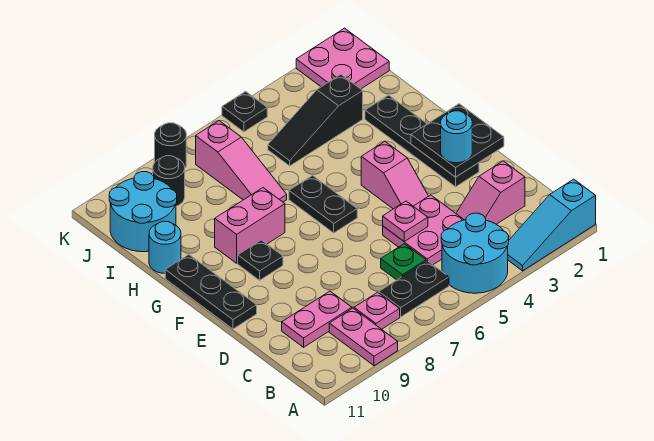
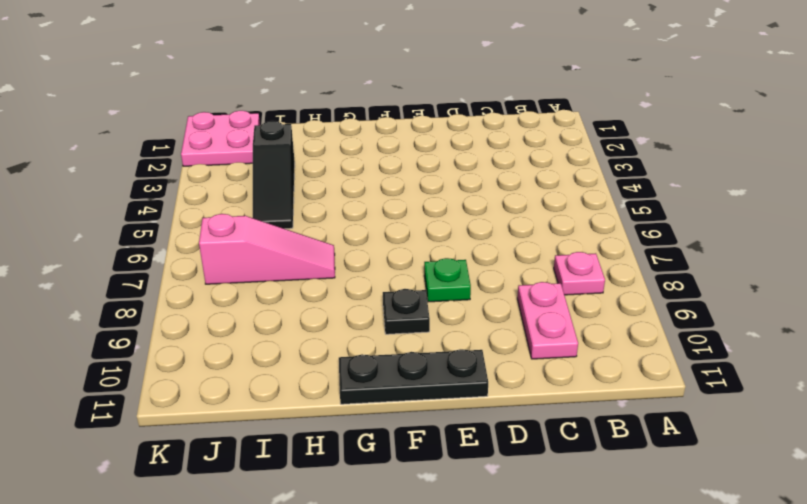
green plate E8 level 1 -> green plate C6 level 1
none -> cyan slope A1:A3 level 1 top 1
none -> cyan round brick A4:B5 level 1
none -> pink plate A9:B9 level 1

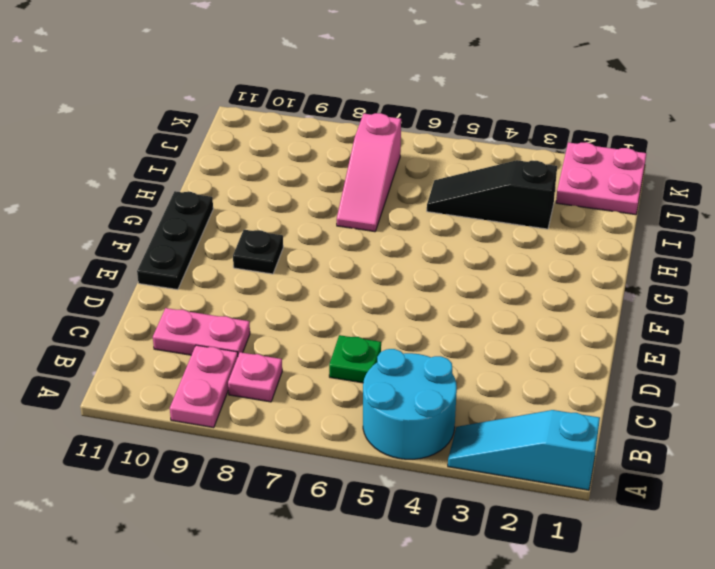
none -> black plate B6:B7 level 1
none -> pink slope C2:C3 level 1 top 2
none -> pink plate C4:D5 level 1

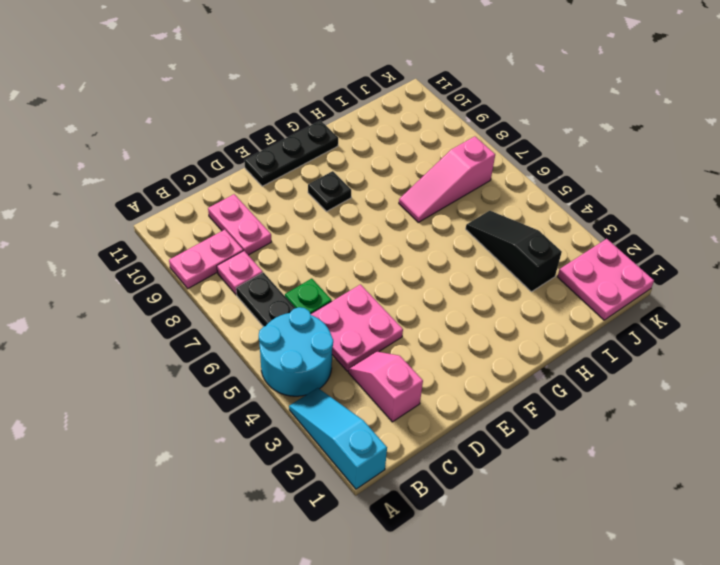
none -> black plate E2:H2 level 1
none -> pink slope E4:F4 level 1 top F
none -> black plate F6:G6 level 1

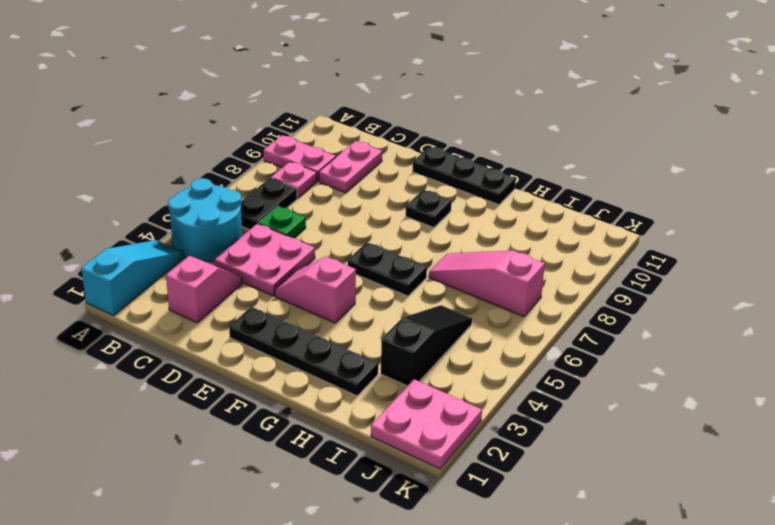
none -> pink brick G8:G9 level 1
none -> cyan round brick H11 level 1
none -> cyan round brick I10:J11 level 1

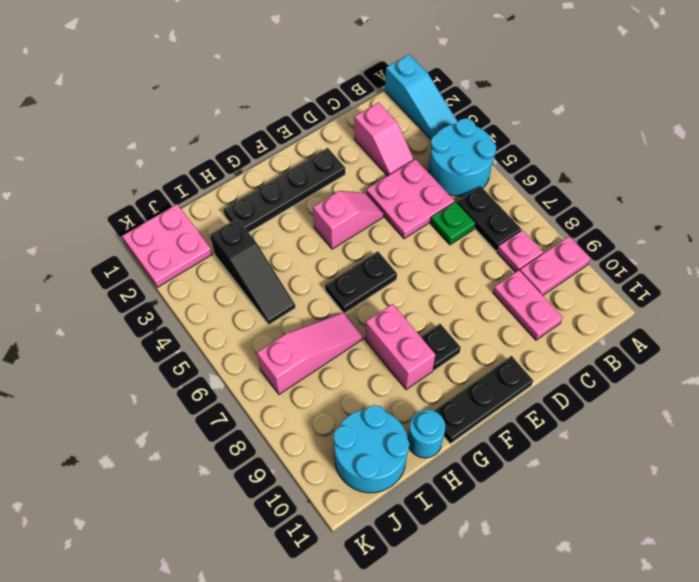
none -> black round brick J9 level 1
none -> black plate K5 level 1
none -> black round brick K8 level 1

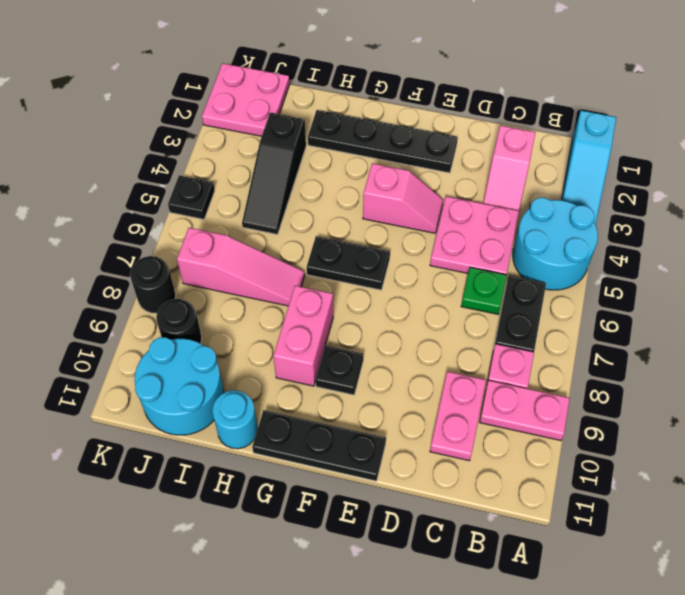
none -> pink plate D5 level 2
none -> black plate E1:F2 level 2
none -> cyan round brick E2 level 3

